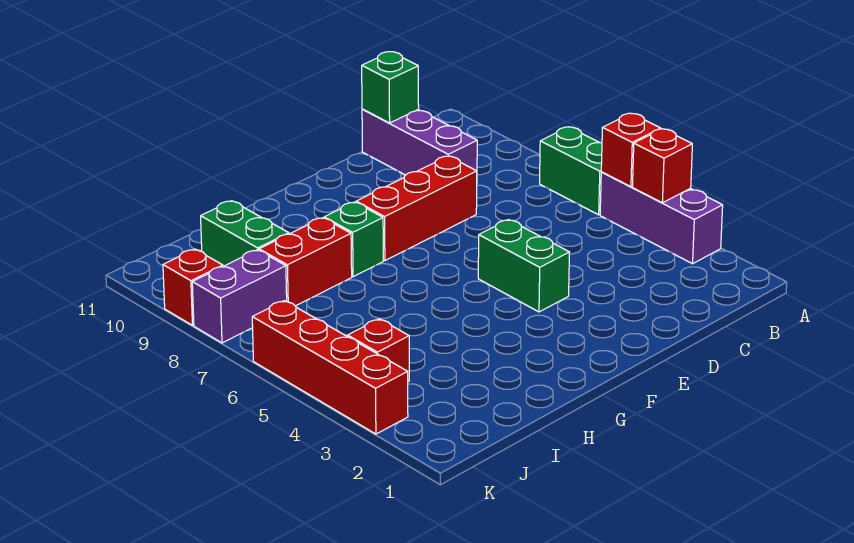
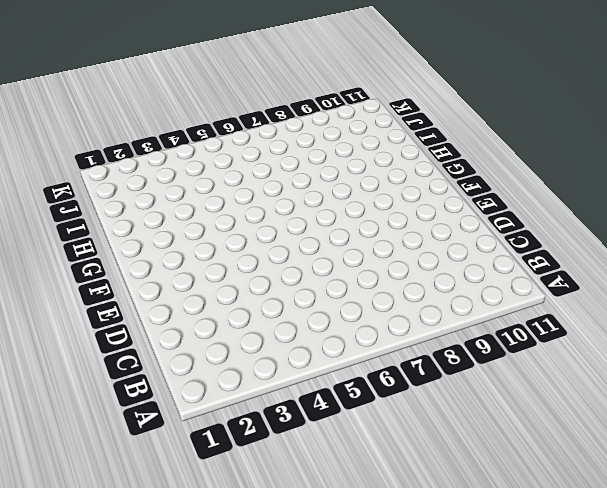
none -> purple brick A3:A5 level 1
none -> green brick A6:A7 level 1
none -> purple brick C9:C11 level 1

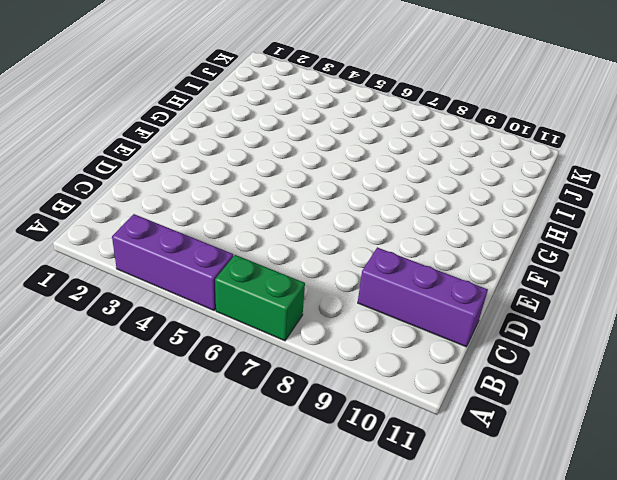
none -> red brick D8:F8 level 1
none -> green brick E4:E5 level 1
none -> green brick G8 level 1

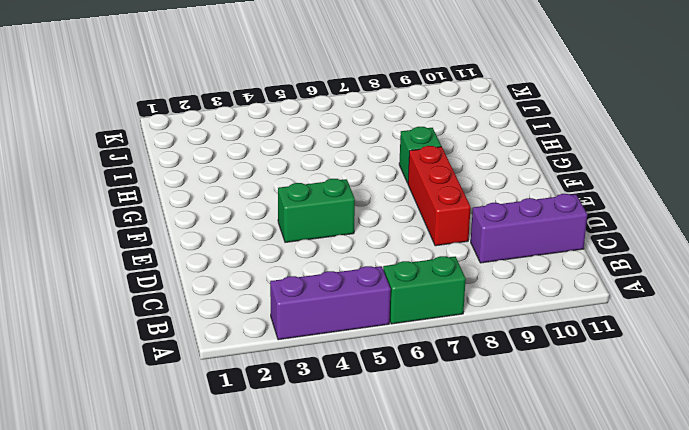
none -> red brick H8:I8 level 1
none -> green brick I9:I10 level 1
none -> red brick J4 level 1

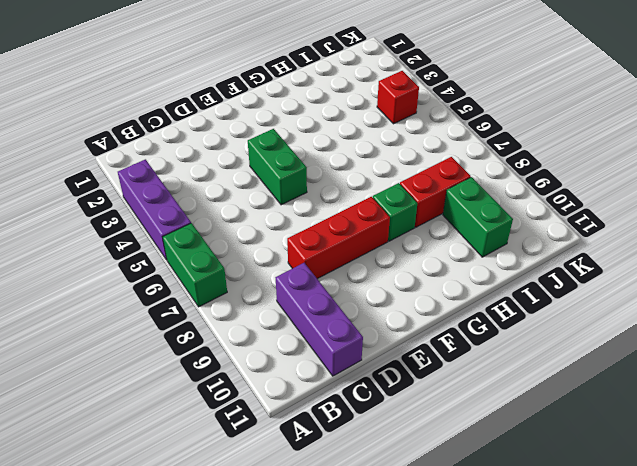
none -> purple brick J8:K8 level 1
none -> red brick K3:K6 level 1
none -> red brick K9 level 1

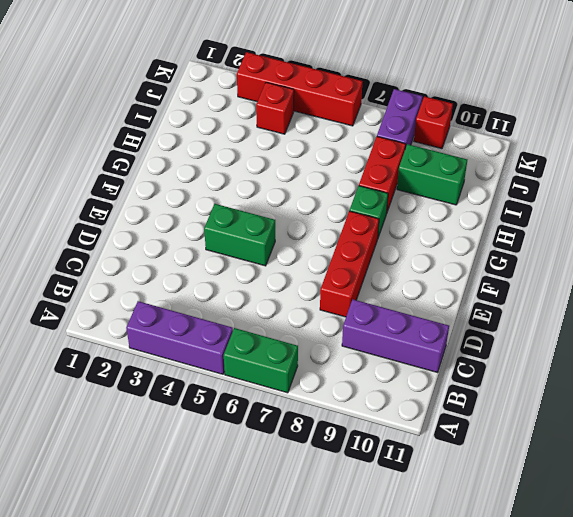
none -> red brick A4 level 2
none -> red brick A5 level 2
none -> green brick C11 level 2

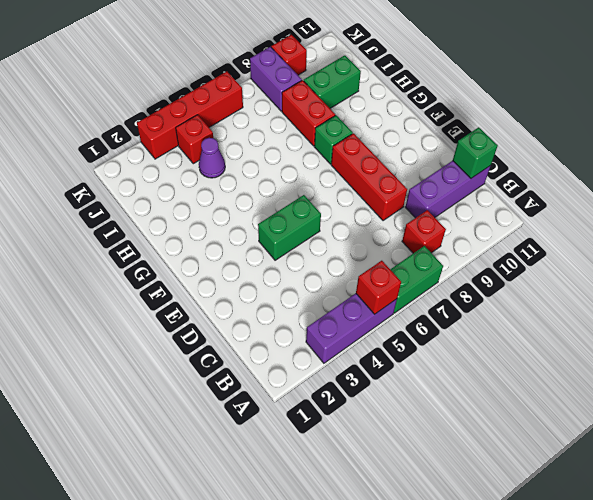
red brick B8 level 1 -> red brick A4 level 2
purple cone I4 level 1 -> none

